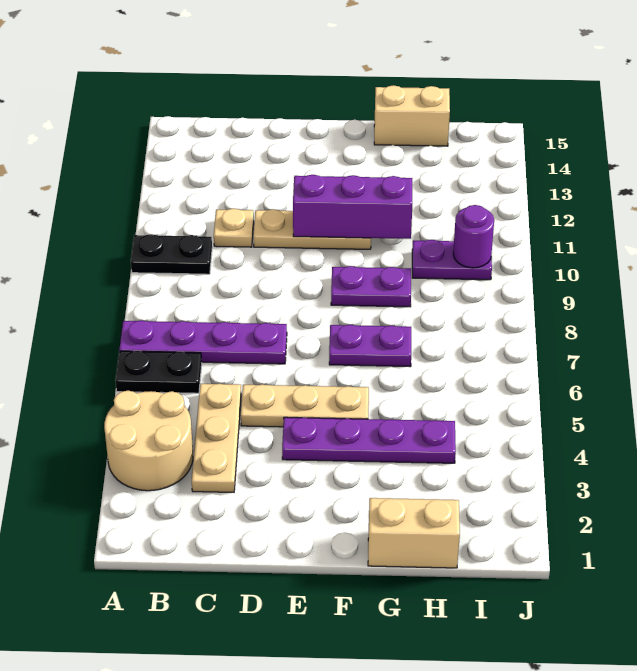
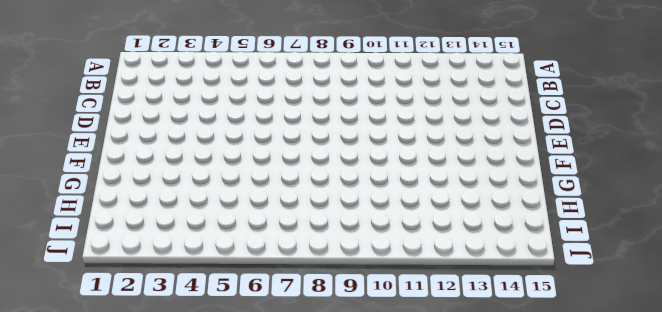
none -> tan round brick A3:B4 level 1
none -> black plate A6:B6 level 1
none -> purple plate A7:D7 level 1

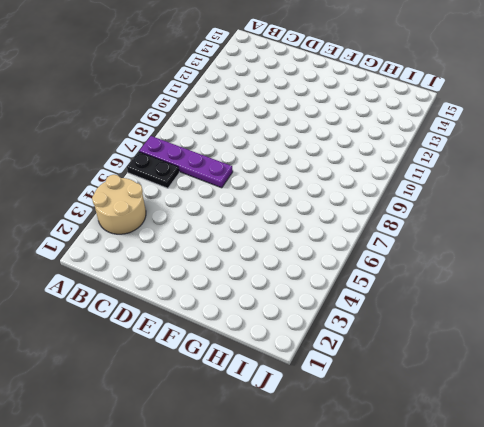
none -> black plate A10:B10 level 1
none -> tan plate C3:C5 level 1
none -> tan plate C11 level 1

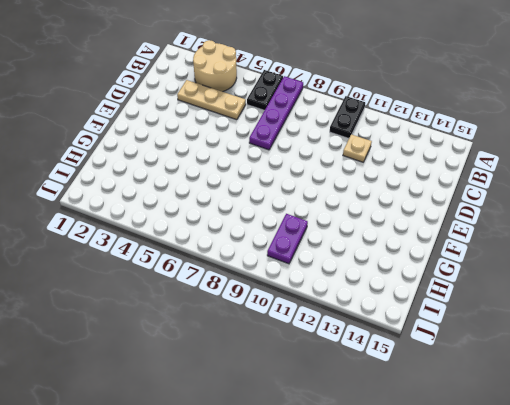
none -> tan plate D5:F5 level 1
none -> tan plate D11:F11 level 1
none -> purple plate E4:H4 level 1

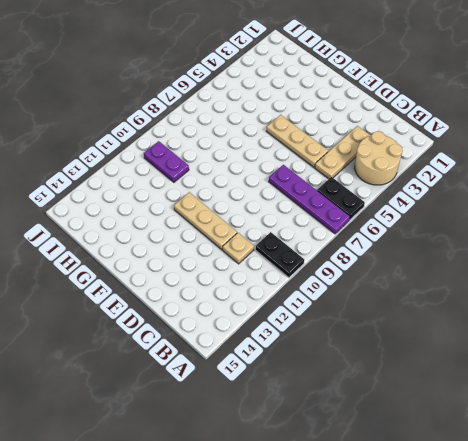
none -> purple plate E4:H4 level 1
none -> purple plate F7:G7 level 1
none -> purple plate F9:G9 level 1

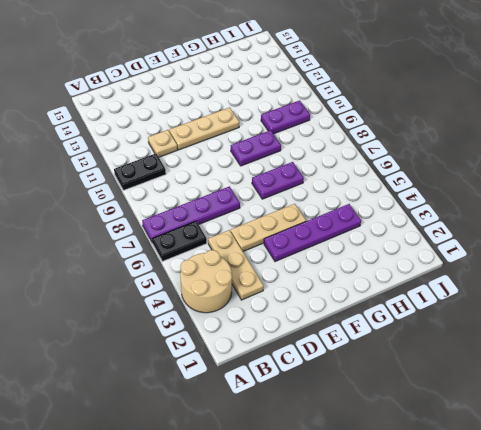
none -> tan brick G1:H1 level 1
none -> tan brick G15:H15 level 1
none -> purple brick E11:G11 level 2

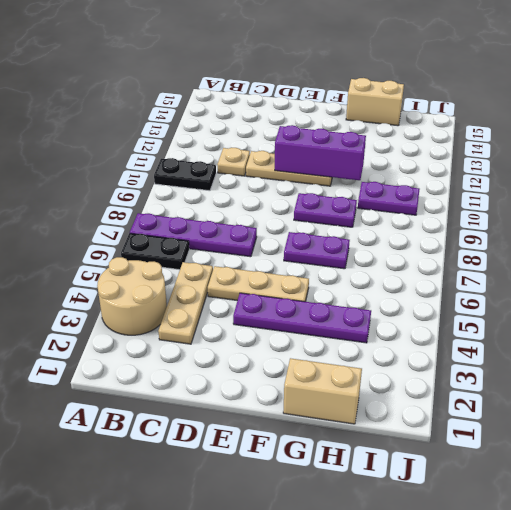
none -> purple round brick I10 level 2

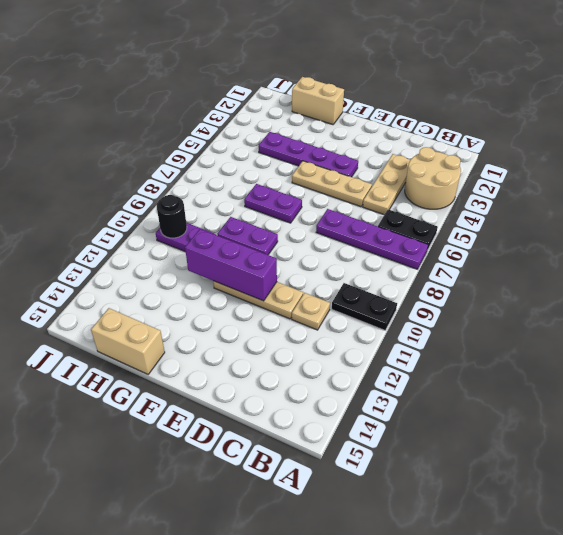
black round brick I10 level 2 -> purple round brick I10 level 2

